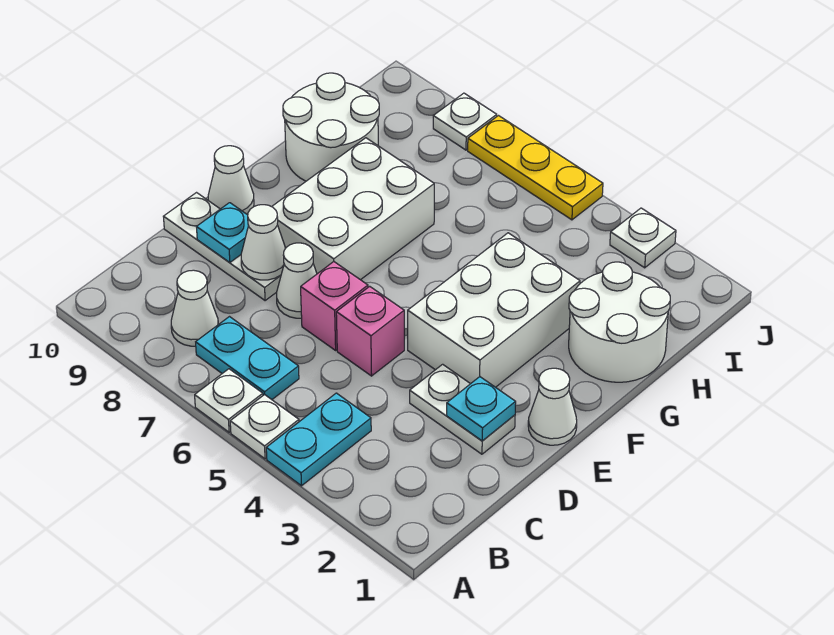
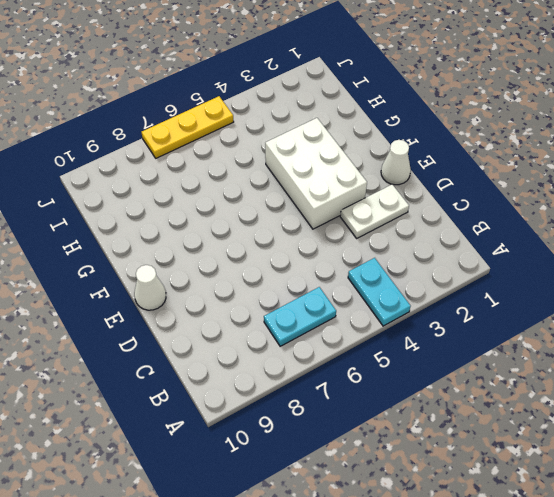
none -> white plate A5 level 1
none -> white plate A6 level 1
none -> white cone B8 level 1

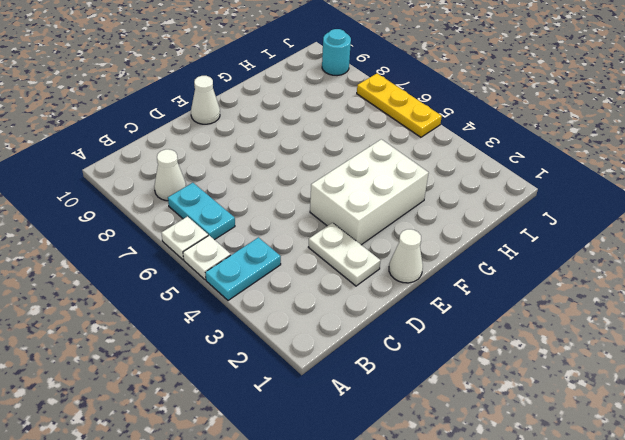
cyan round brick J9 level 1 -> none
none -> pink brick D5 level 1
none -> pink brick D6 level 1
none -> white cone D7 level 1

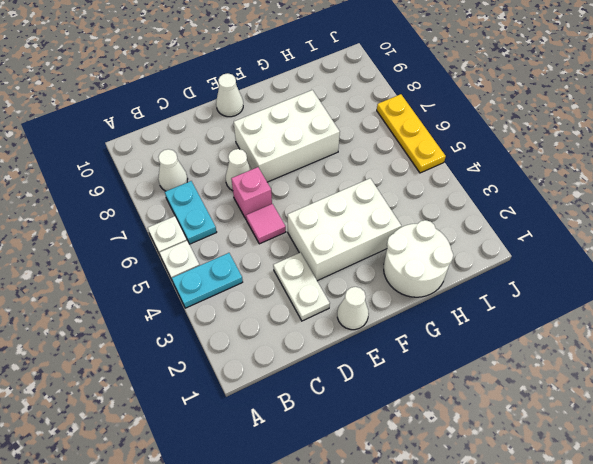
pink tile D5 level 1 -> pink brick D5 level 1
none -> white plate D8:D10 level 1
none -> white round brick G9:H10 level 1
none -> white plate J3 level 1

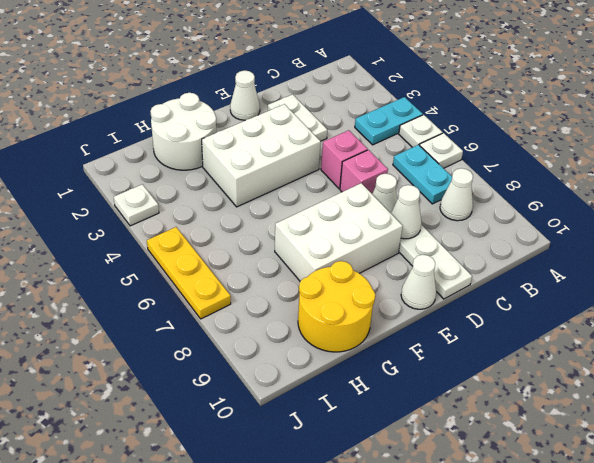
yellow round brick G9:H10 level 1 -> white round brick G9:H10 level 1
none -> white plate J8 level 1
none -> cyan plate D2 level 2
none -> cyan plate D9 level 2

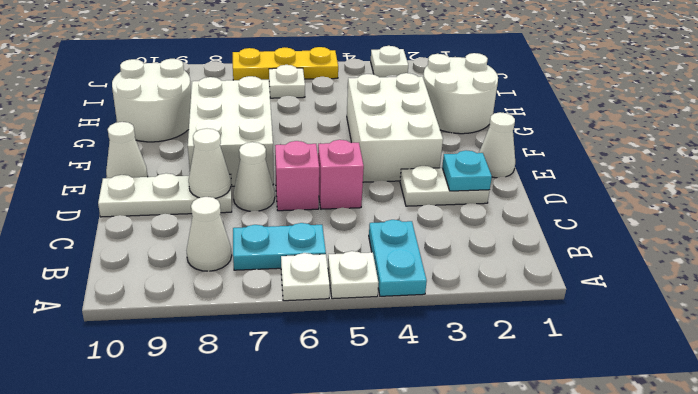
white plate I6 level 1 -> white plate J8 level 1
none -> cyan plate D9 level 2

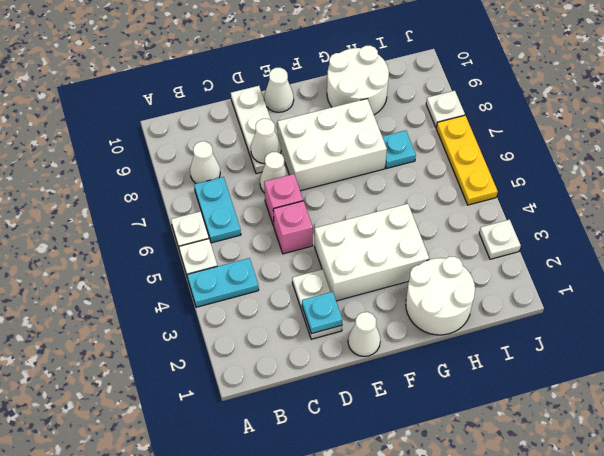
cyan plate H7 level 1 -> cyan plate D9 level 2

